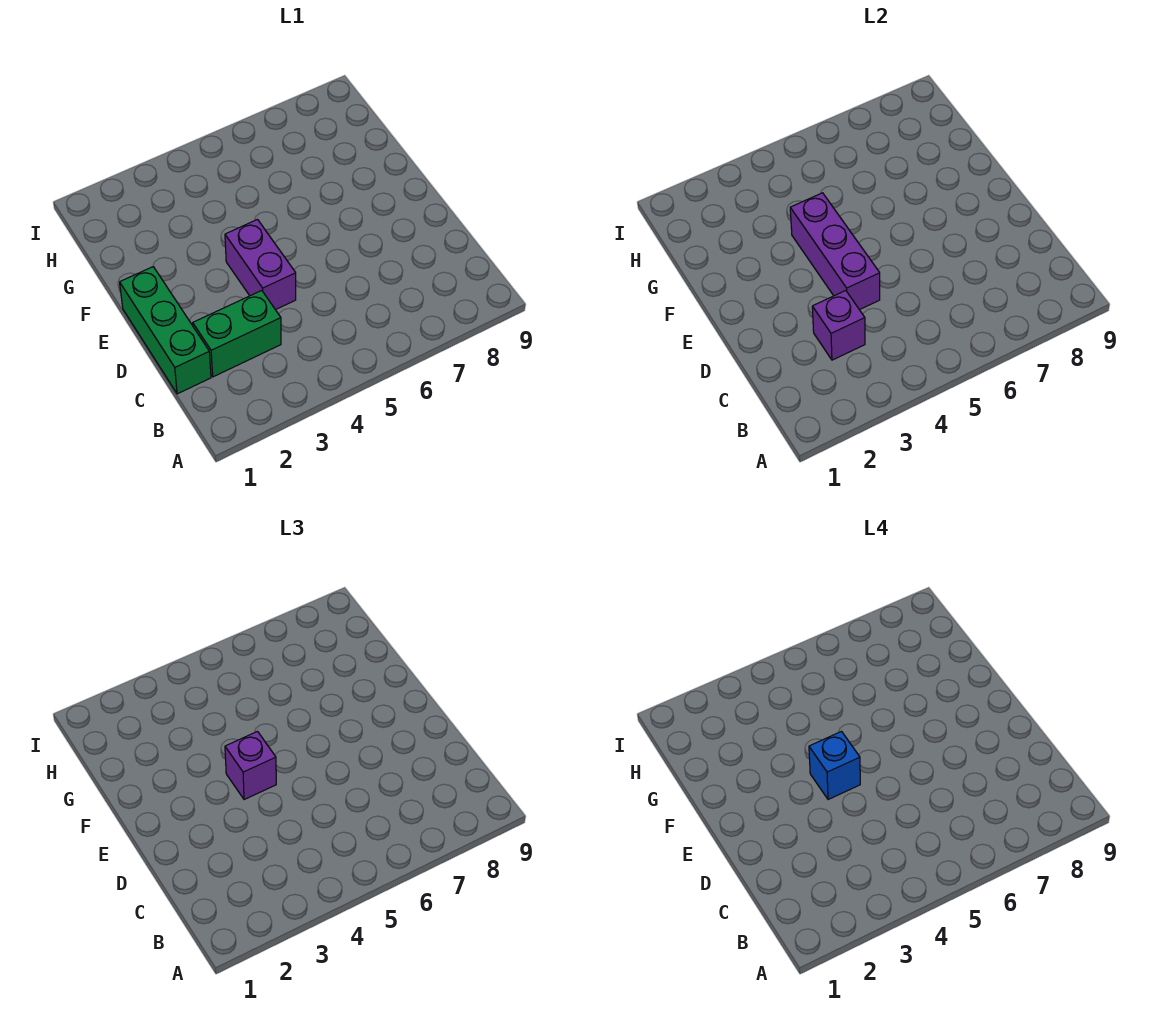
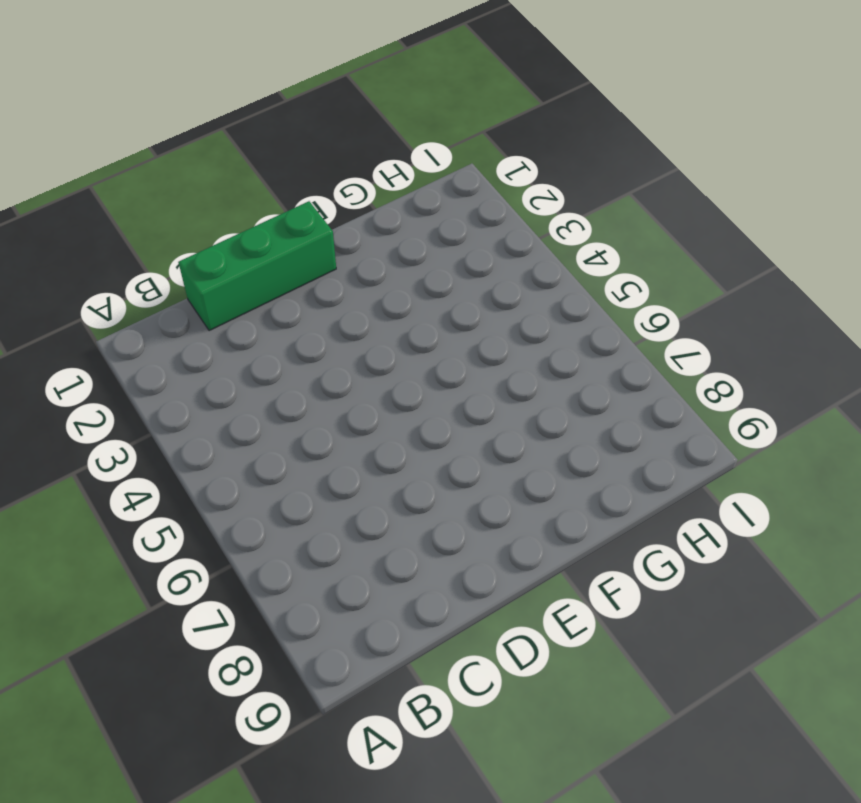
none -> green brick C2:C3 level 1
none -> purple brick D4:E4 level 1

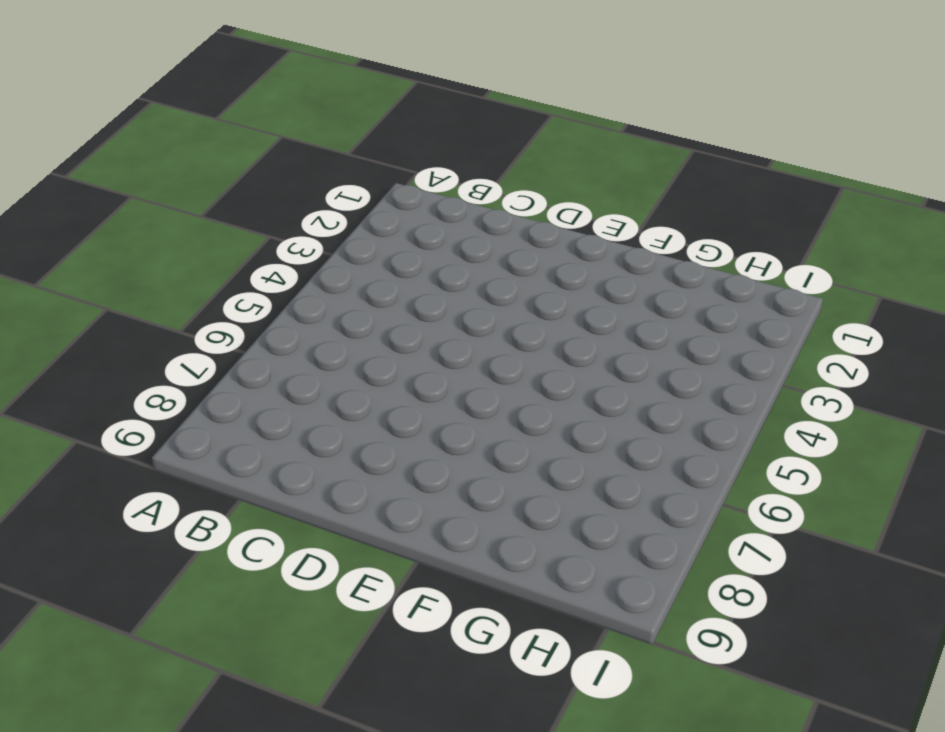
none -> green brick C1:E1 level 1
none -> green brick C2:C3 level 1

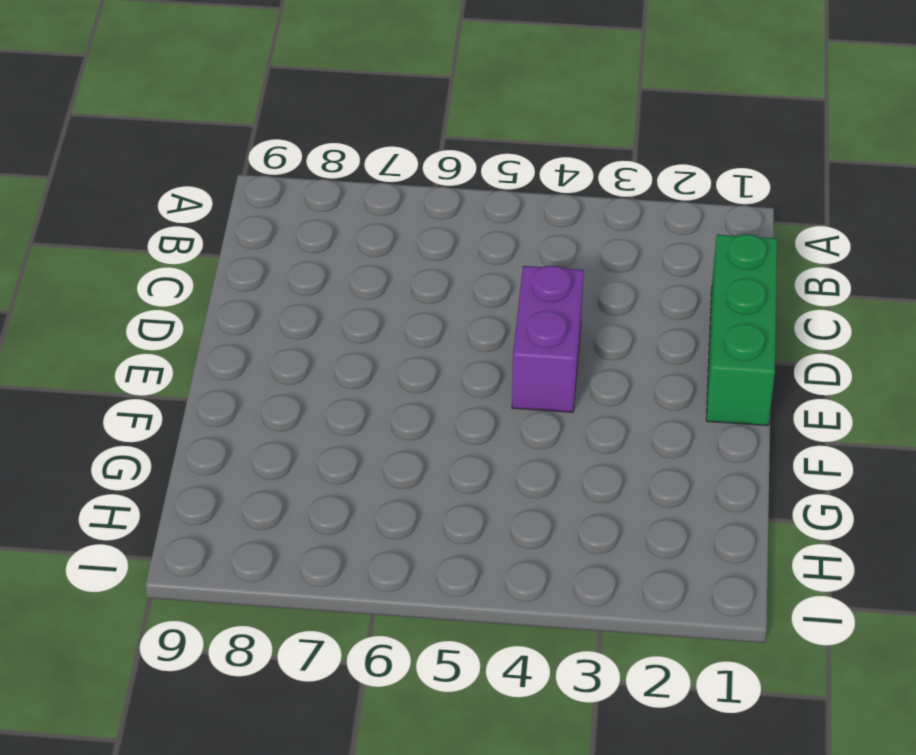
none -> green brick C2:C3 level 1
none -> purple brick C3 level 2

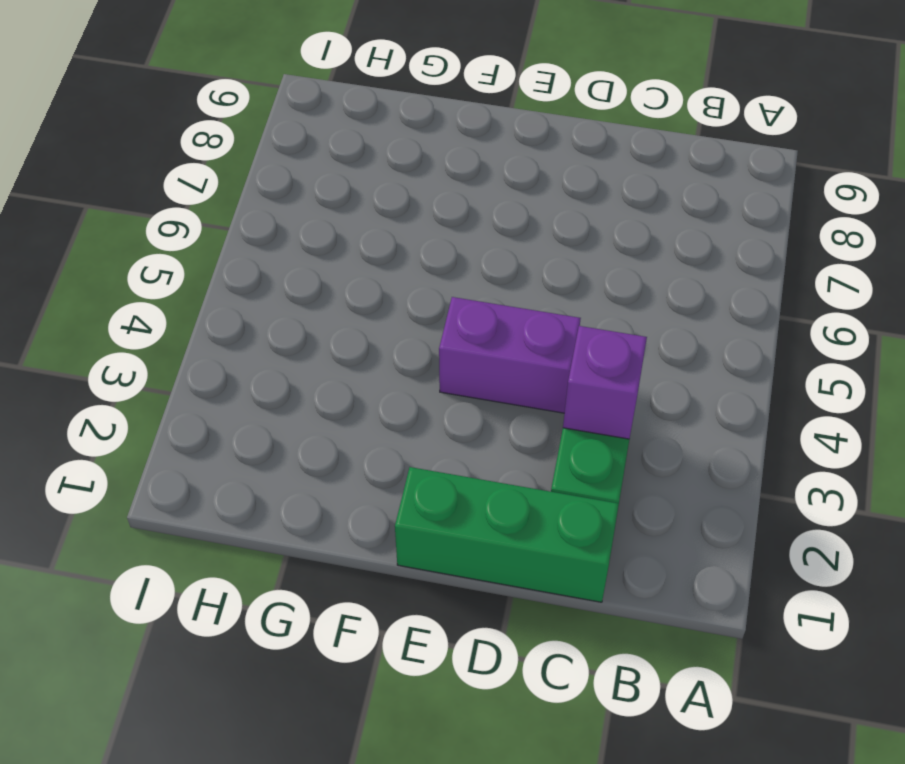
none -> purple brick D4:F4 level 2
none -> purple brick E4 level 3

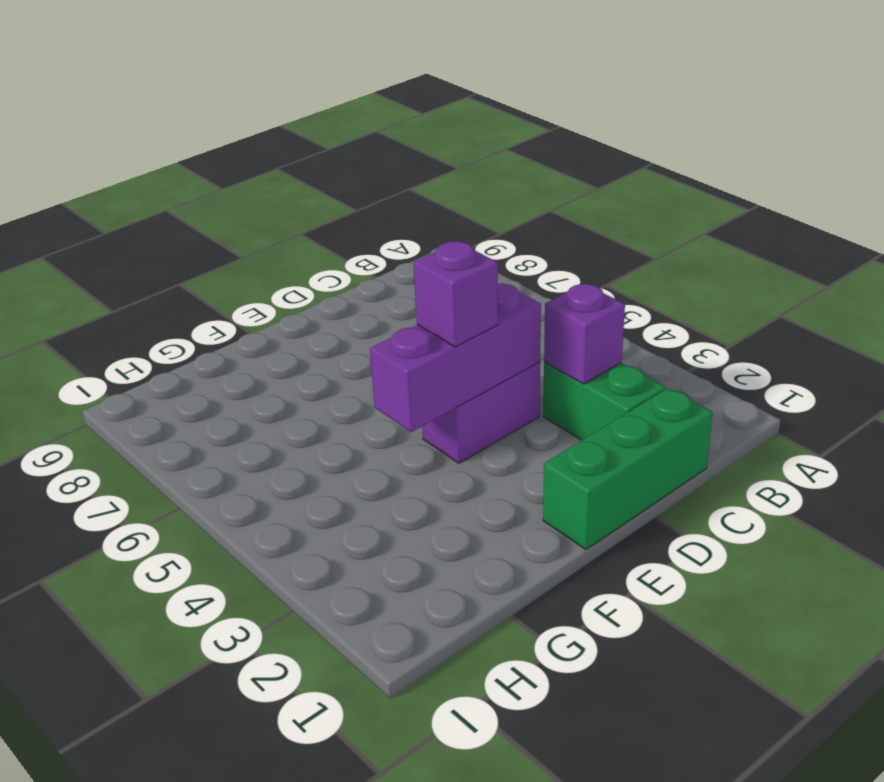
none -> blue brick E4 level 4

